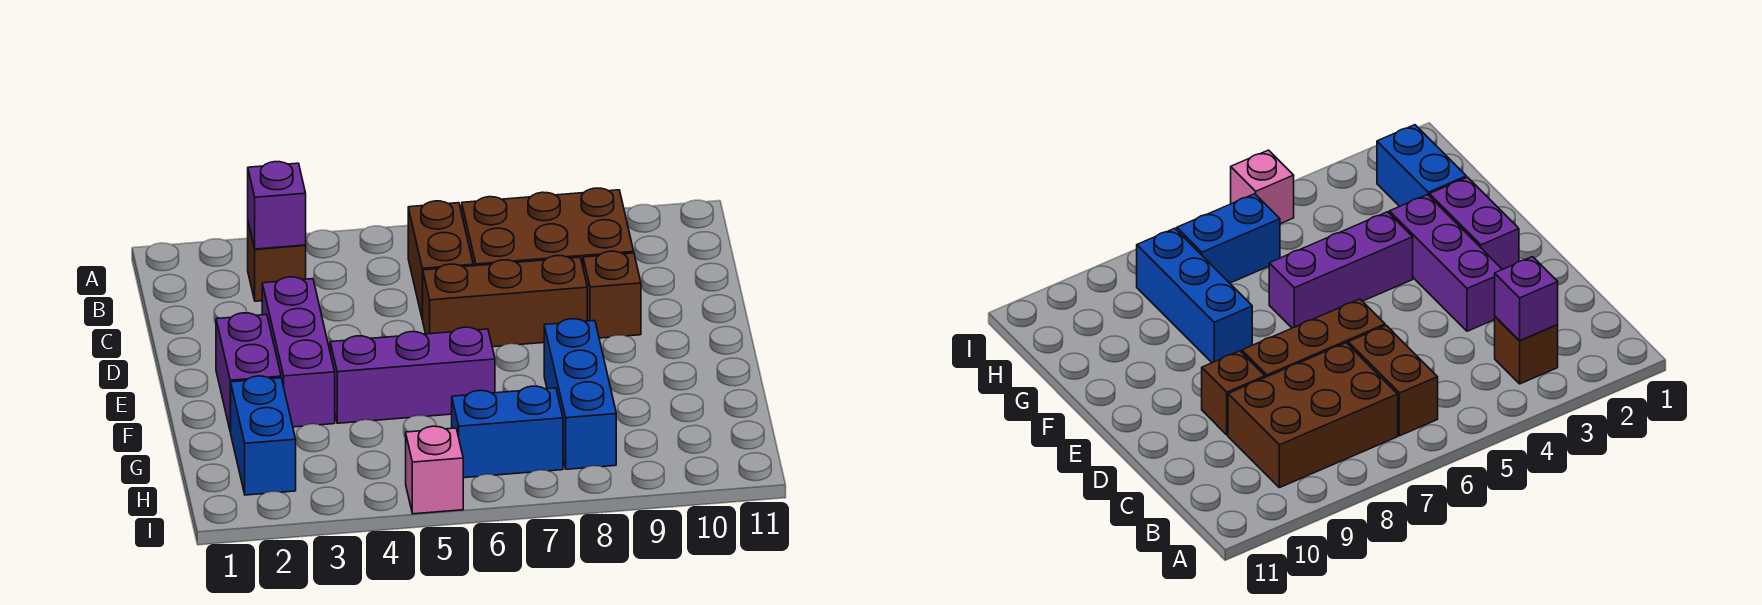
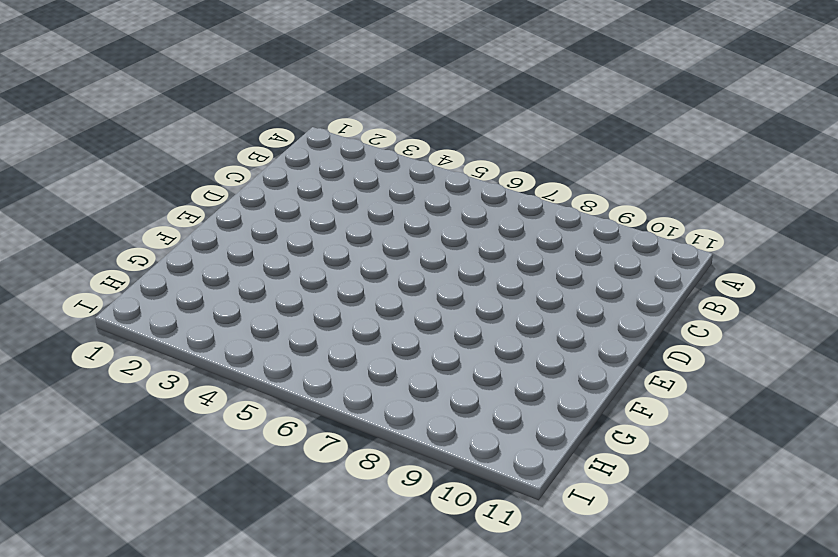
none -> brown brick B3 level 1
none -> brown brick B6:C6 level 1
none -> brown brick B7:C9 level 1

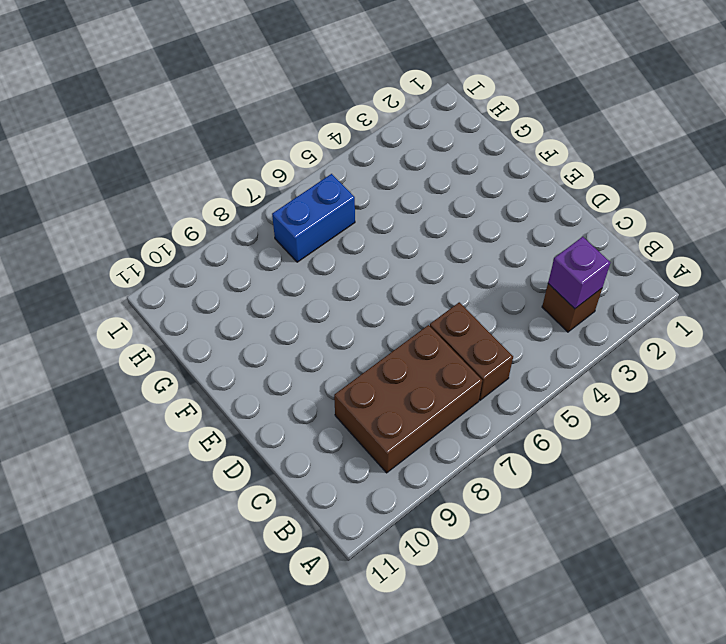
none -> purple brick D3:F3 level 1
none -> brown brick D6:D8 level 1
none -> brown brick D9 level 1

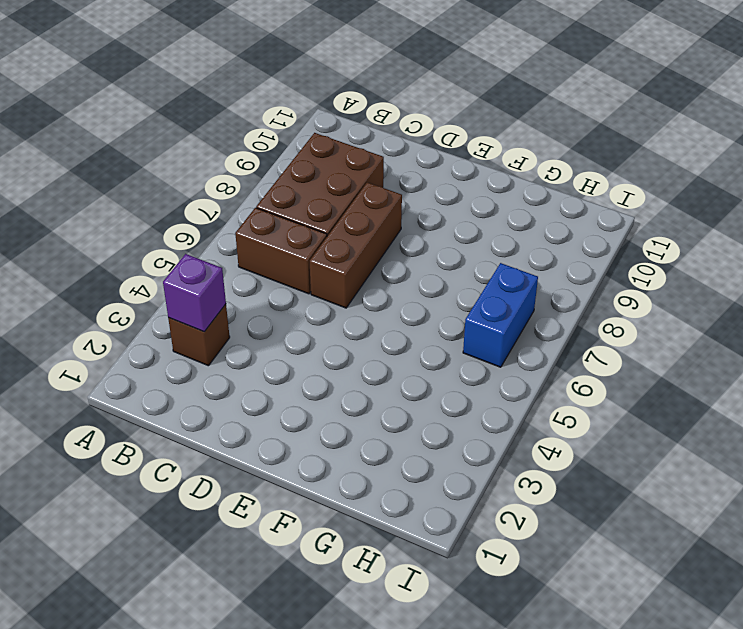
none -> purple brick D3:F3 level 1
none -> brown brick D9 level 1
none -> purple brick E2:F2 level 1

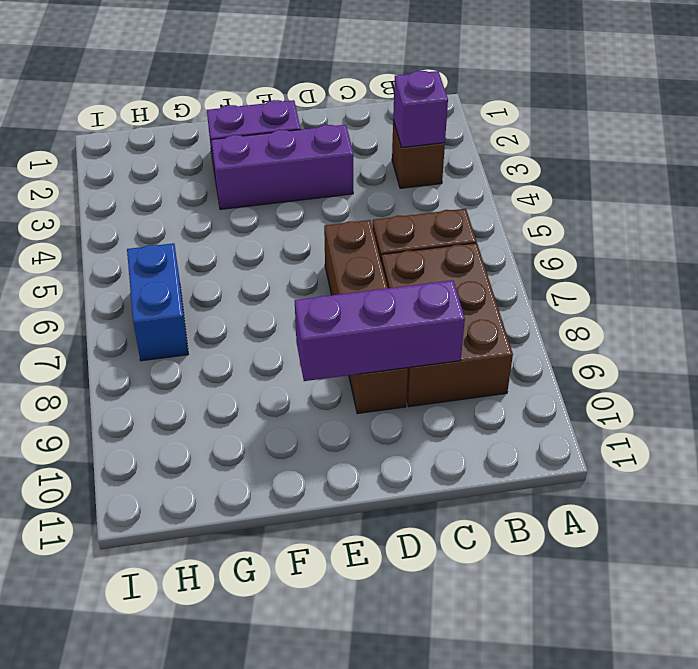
purple brick C9:E9 level 2 -> purple brick F4:F6 level 1
none -> blue brick F8:H8 level 1
none -> blue brick G2:H2 level 1
none -> pink brick I5 level 1

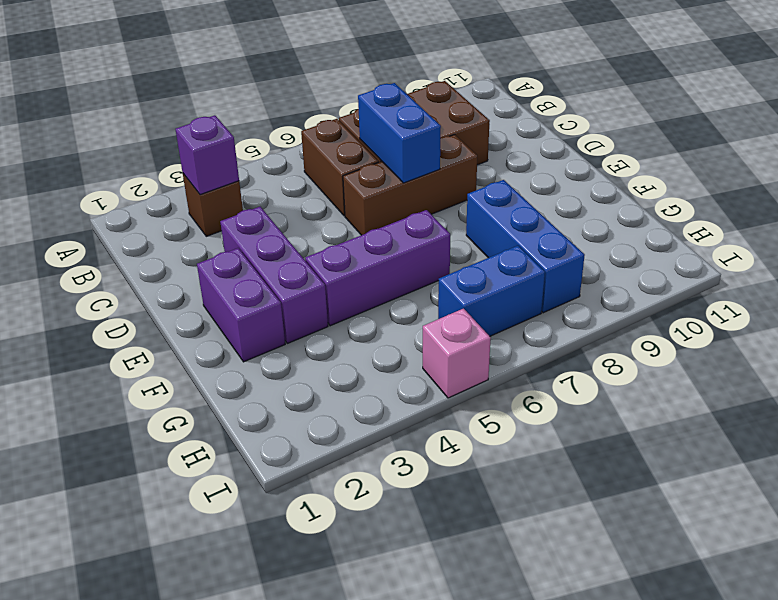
blue brick C7:D7 level 2 -> blue brick G2:H2 level 1
none -> brown brick D9 level 1

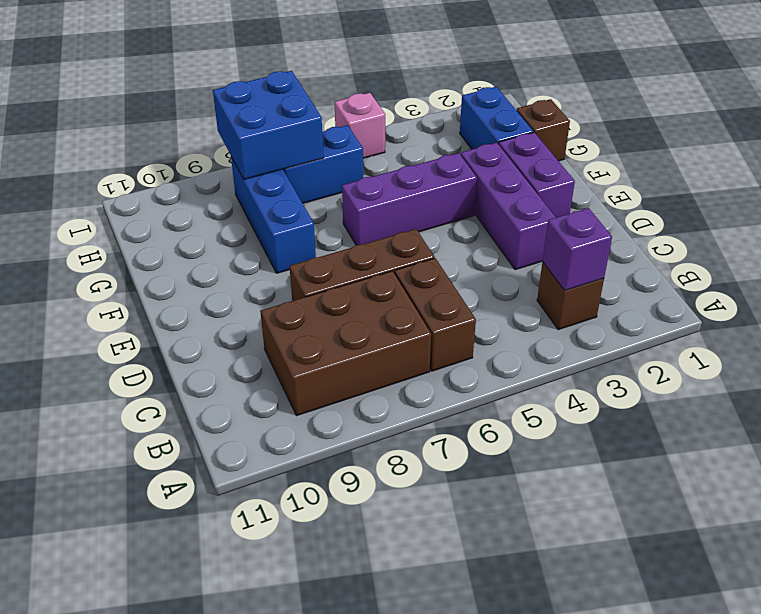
brown brick G1 level 1 -> brown brick D9 level 1
blue brick H7:I8 level 2 -> none

